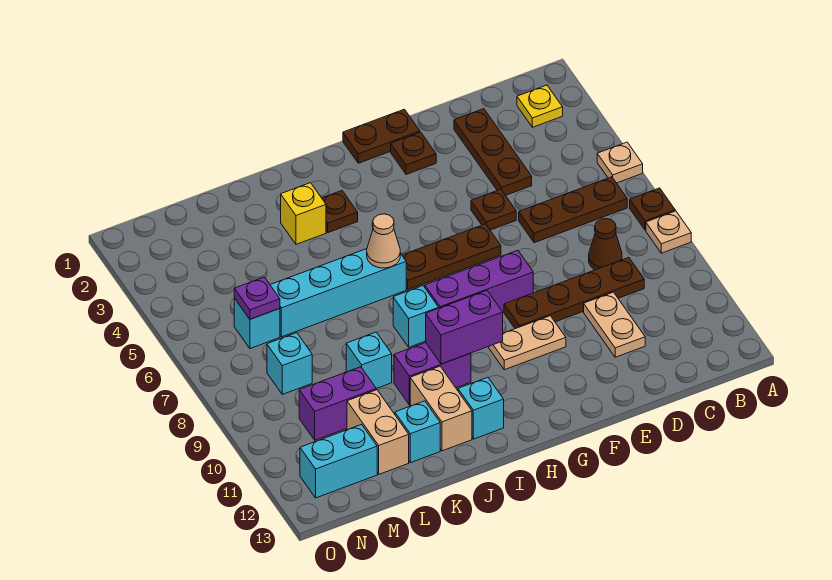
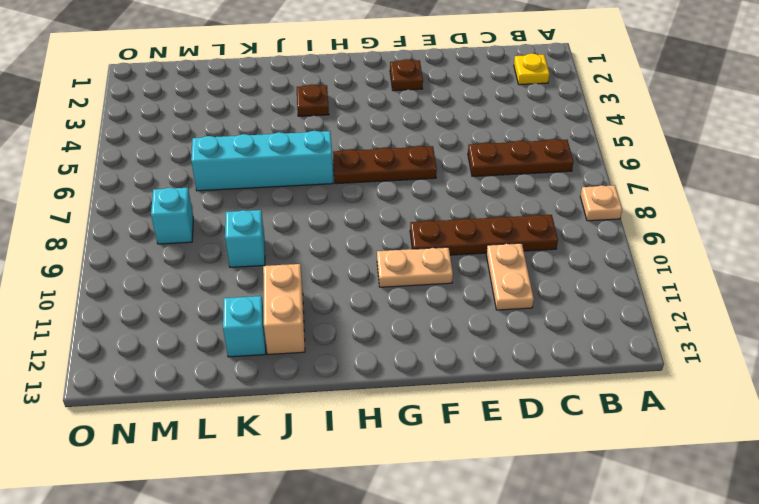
none -> tan plate A5 level 1
none -> brown plate A7 level 1
none -> brown cone C8 level 1
none -> brown plate D2:D4 level 1

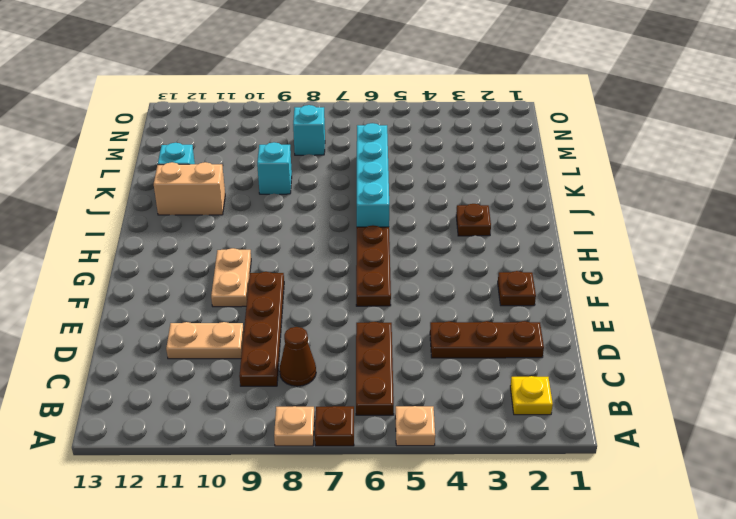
none -> brown plate E5 level 1
none -> brown plate F1:G1 level 1
none -> purple brick F8:H8 level 1
none -> cyan brick I8 level 1

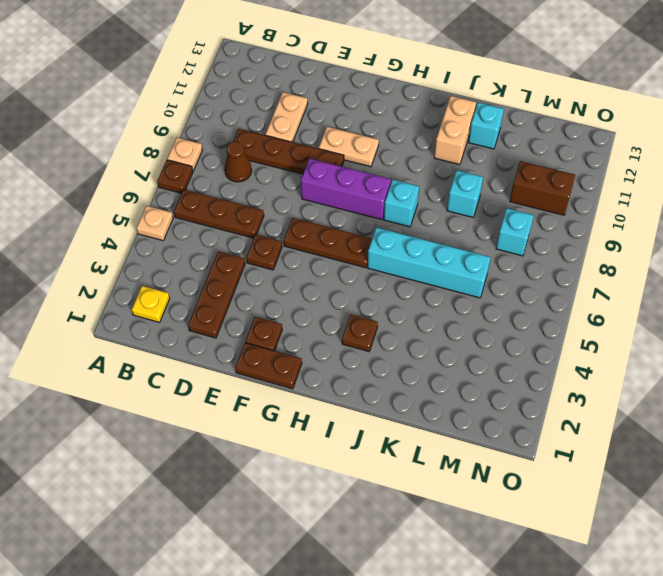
brown brick M10:N10 level 1 -> purple brick L10:M10 level 1
none -> purple brick I10:J10 level 1
none -> cyan brick I12 level 1
none -> yellow brick J3 level 1
none -> tan brick L11:L12 level 1

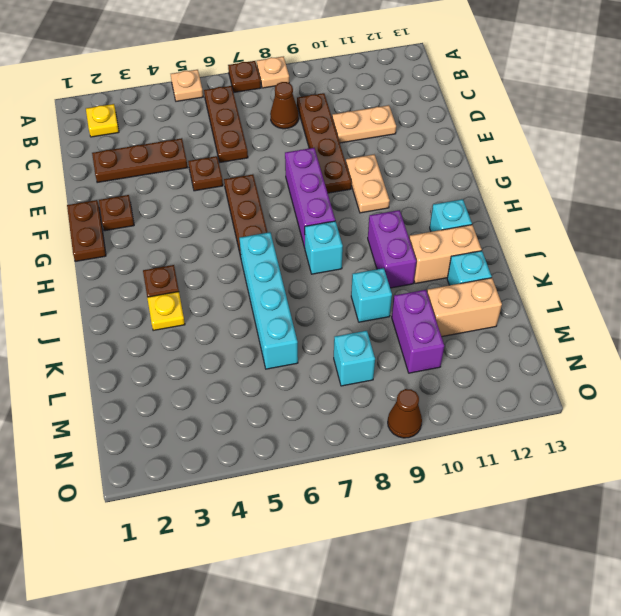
yellow plate J3 level 1 -> yellow brick J3 level 1
brown cone O9 level 1 -> none
none -> cyan brick M6 level 1
none -> cyan brick M12:N12 level 1
none -> purple brick H10:I10 level 2
none -> tan cone I6 level 2

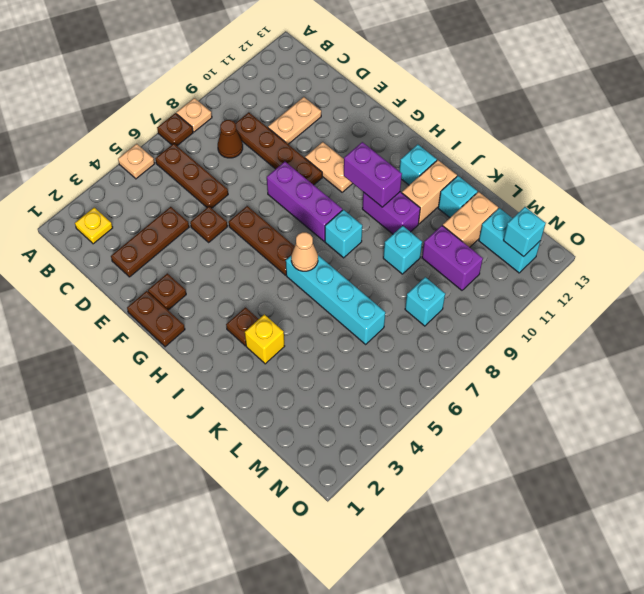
cyan brick N12 level 2 -> cyan brick M6 level 1
none -> purple plate M6 level 2

